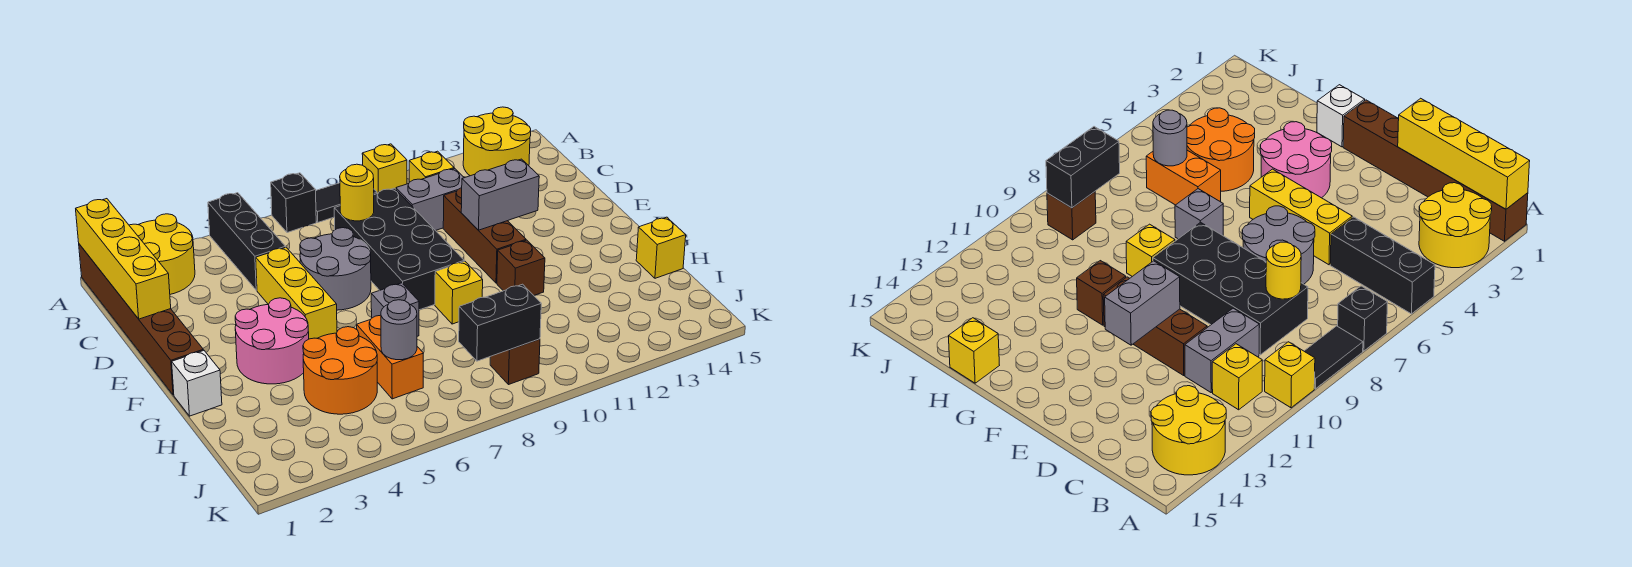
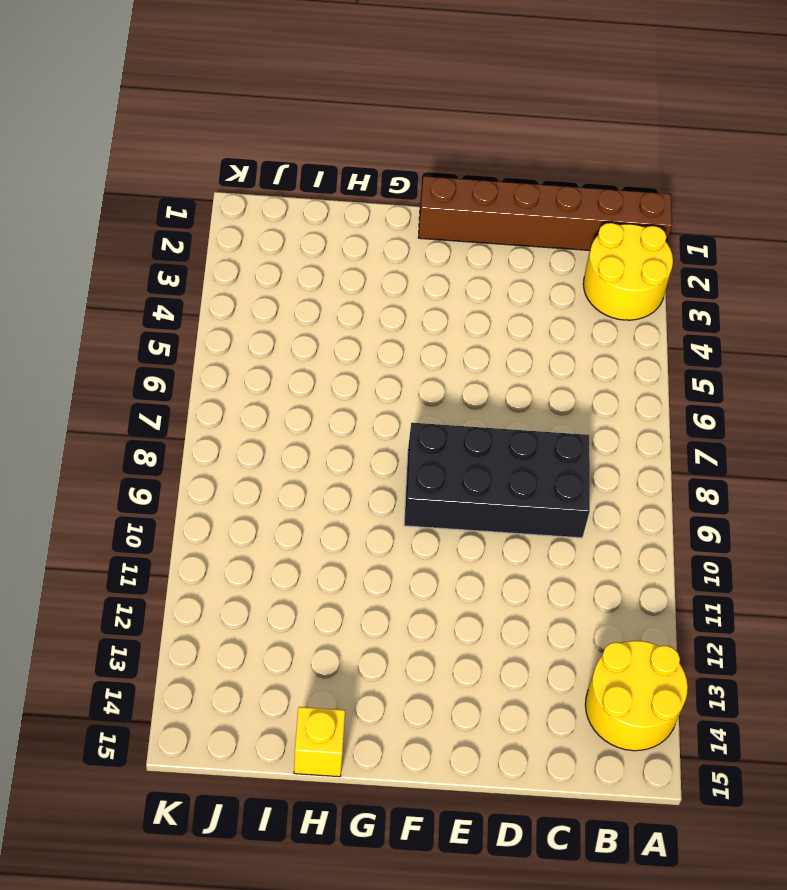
none -> black brick A5:C5 level 1
none -> black brick A7 level 1
none -> black tile A8:A9 level 1

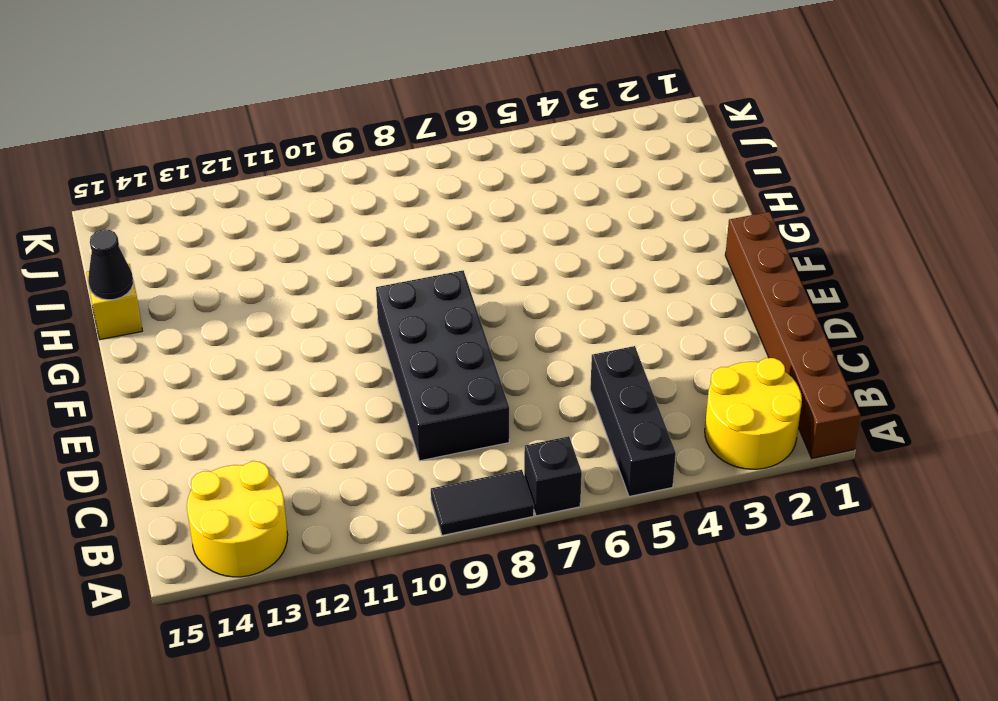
black cone H15 level 2 -> none
none -> yellow brick A10 level 1
none -> yellow brick B11 level 1
none -> grey brick C10:C11 level 1

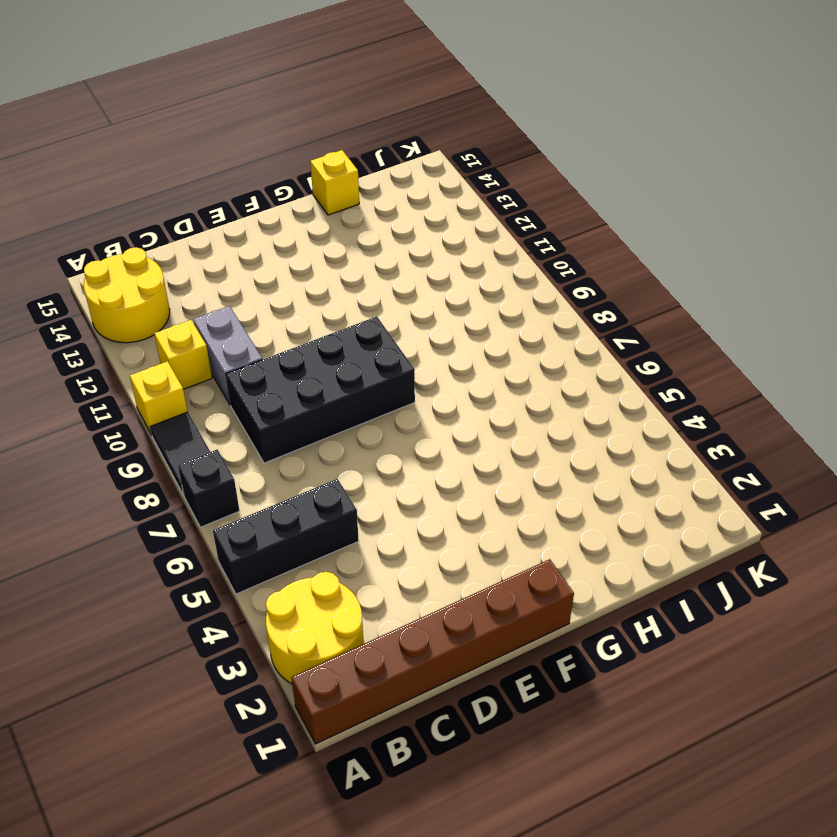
none -> yellow brick D5:F5 level 1
none -> grey round brick D6:E7 level 1
none -> brown brick D11:F11 level 1

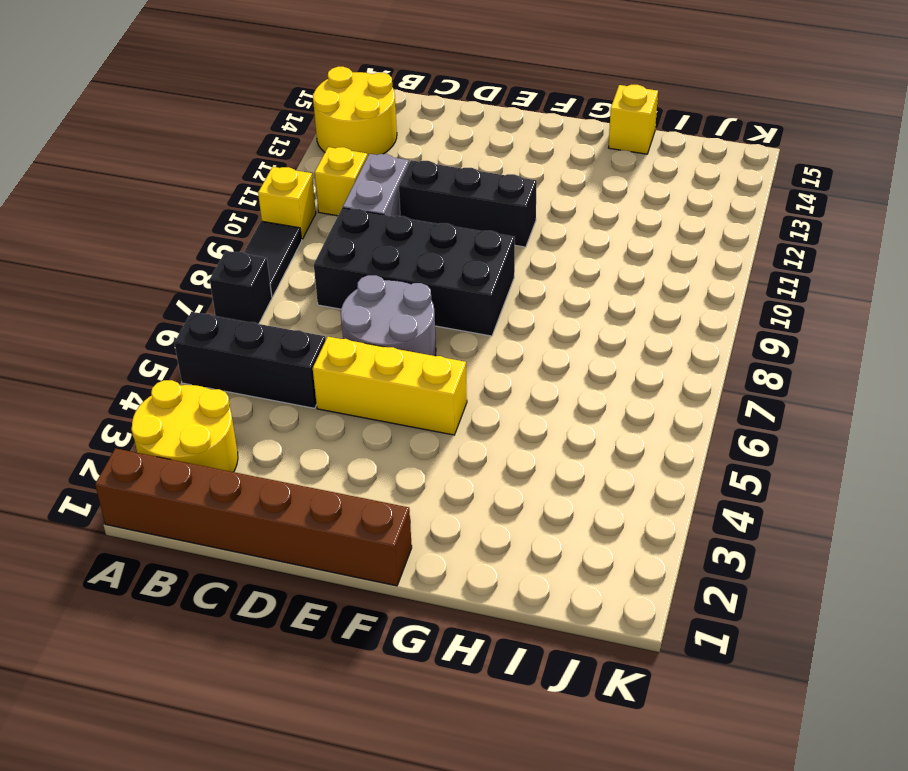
black brick D11:F11 level 1 -> brown brick D11:F11 level 1
none -> pink round brick F3:G4 level 1
none -> white brick G1 level 1
none -> grey brick G7 level 1

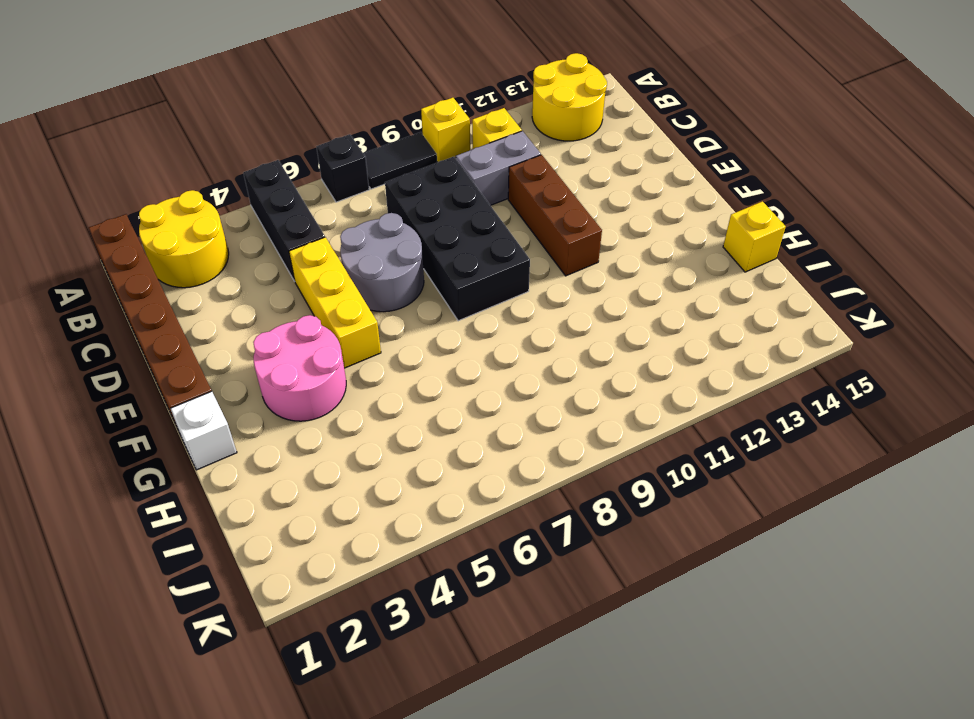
none -> grey brick G7 level 1
none -> yellow brick G9 level 1
none -> brown brick G11 level 1

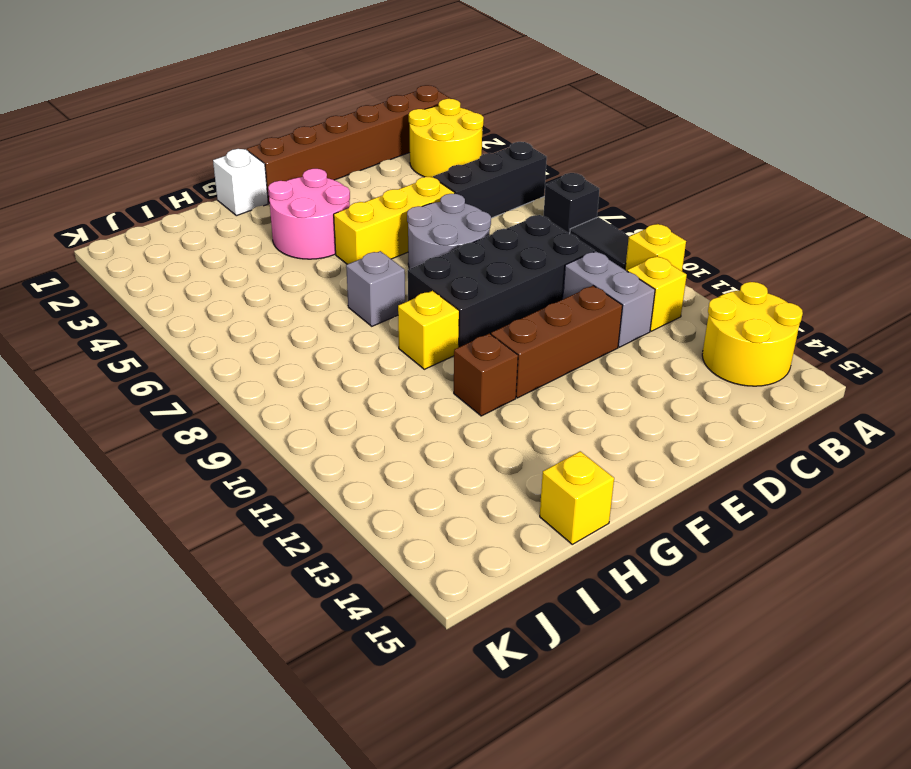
none -> orange round brick H4:I5 level 1
none -> orange brick H6:I6 level 1
none -> brown brick J9 level 1

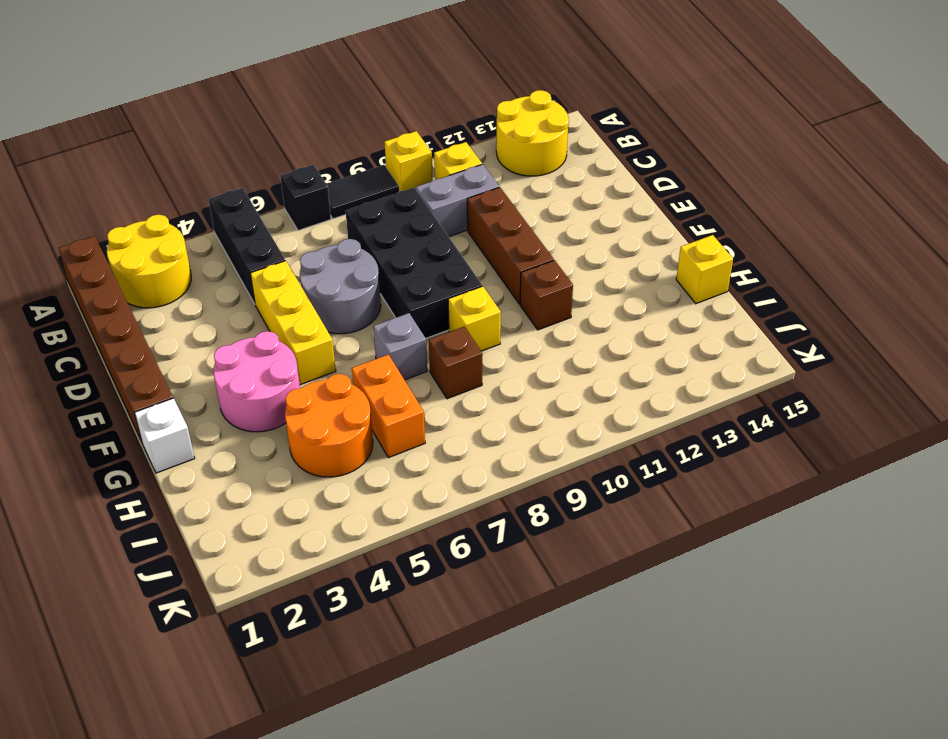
brown brick H8 level 1 -> brown brick J9 level 1
none -> yellow brick A1:D1 level 2
none -> yellow round brick C8 level 2
none -> grey brick E11:E12 level 2

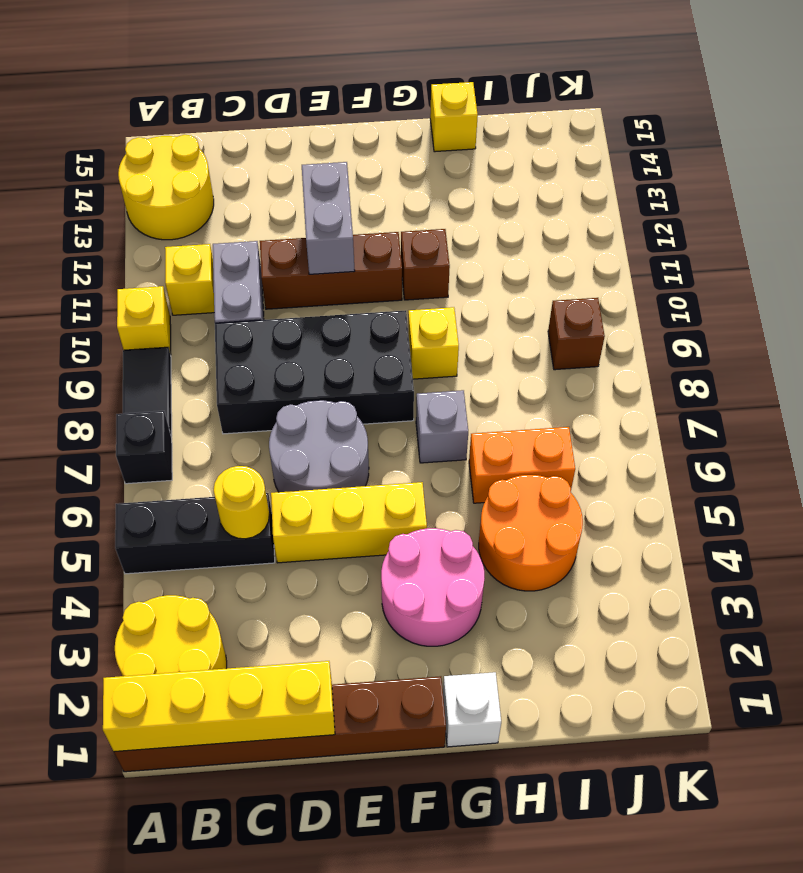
yellow round brick C5 level 2 -> yellow round brick C8 level 2
none -> grey round brick I6 level 2
none -> black brick J8:J9 level 2

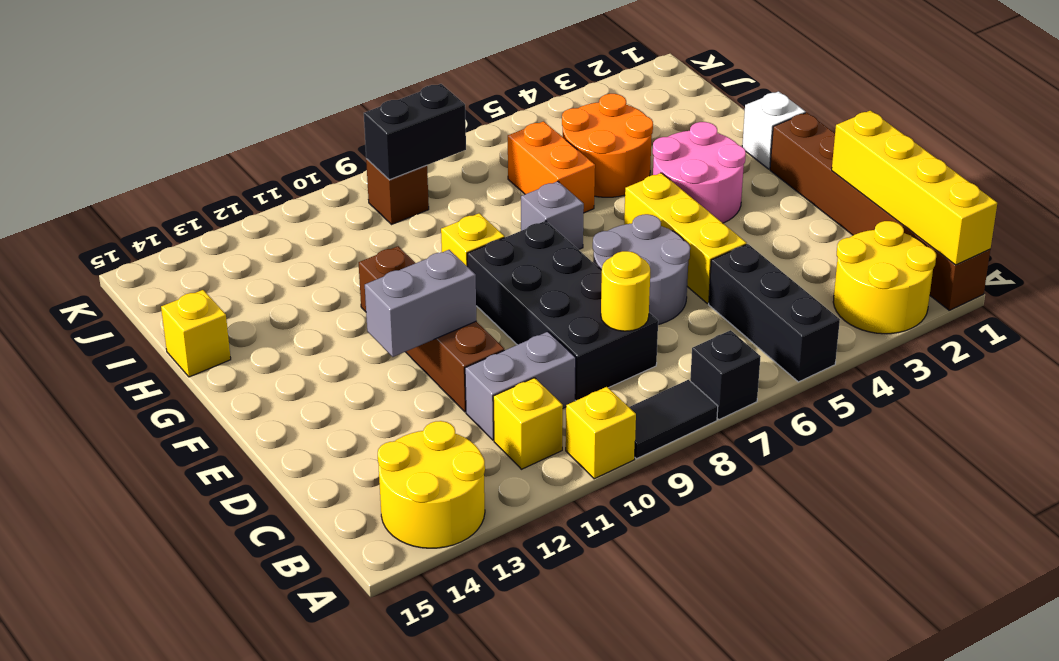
none -> grey round brick I6 level 2

